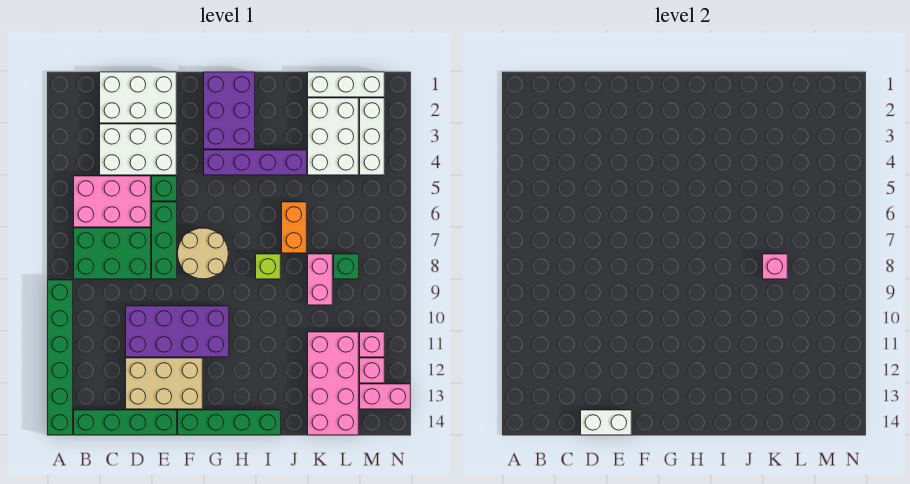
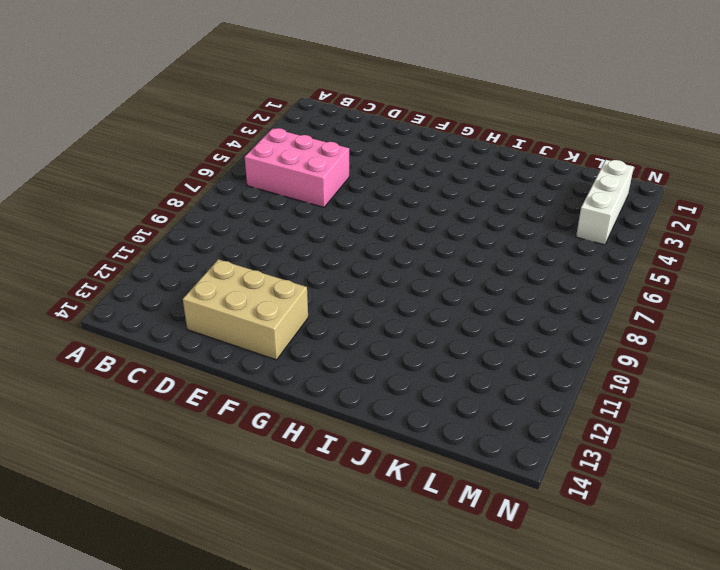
none -> green brick A9:A14 level 1
none -> green brick B7:D8 level 1
none -> green brick B14:E14 level 1

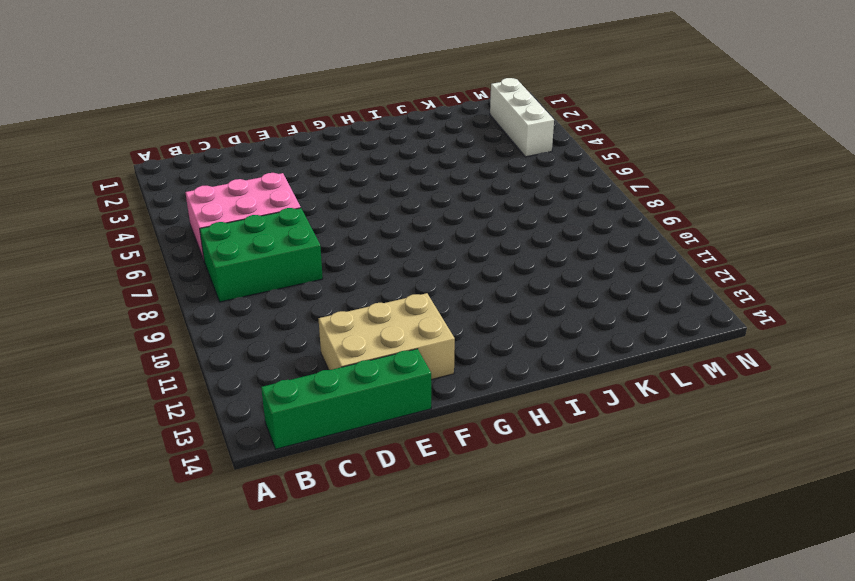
none -> green brick A9:A14 level 1
none -> white brick C1:E2 level 1
none -> white brick C3:E4 level 1

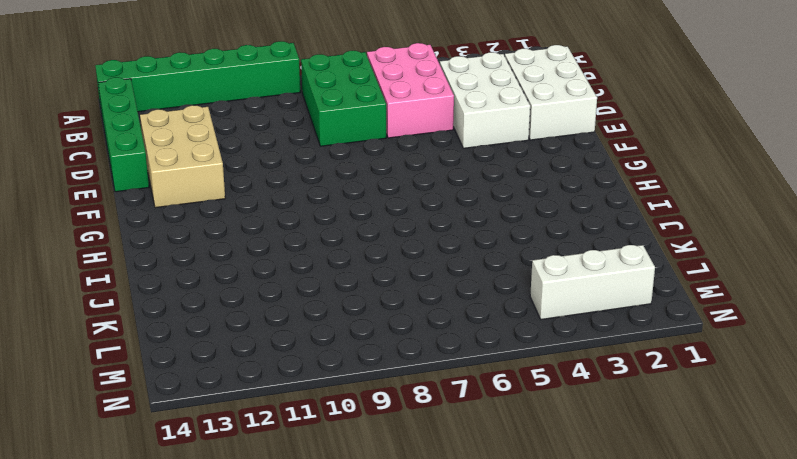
none -> purple brick D10:G11 level 1
none -> green brick E5 level 1
none -> green brick E6:E8 level 1

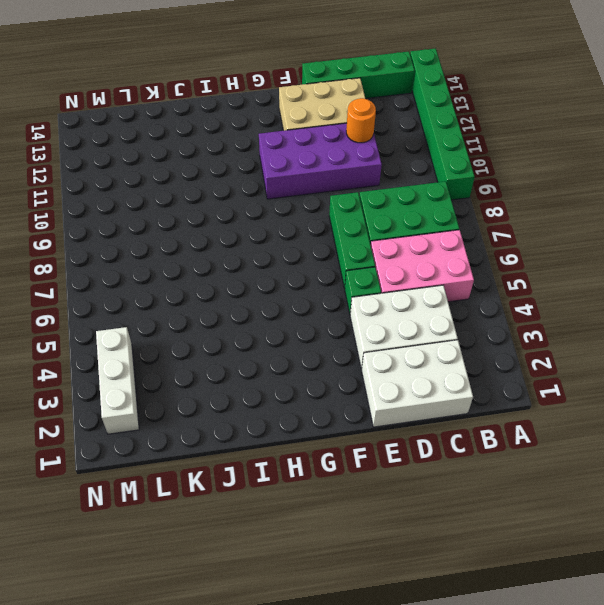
orange round brick D11 level 2 -> none
none -> tan round brick F7:G8 level 1
none -> green brick F14:I14 level 1
none -> purple brick G1:H3 level 1

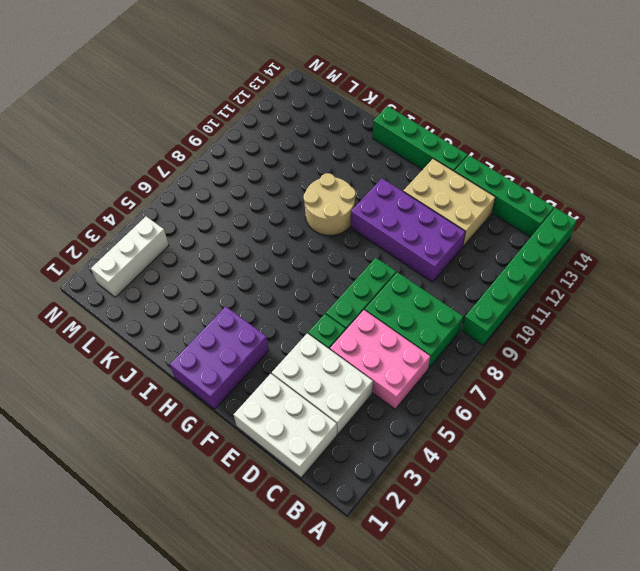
tan round brick H9:I10 level 1 -> tan round brick F7:G8 level 1
none -> purple brick G4:J4 level 1
none -> lime brick I8 level 1
none -> orange brick J6:J7 level 1

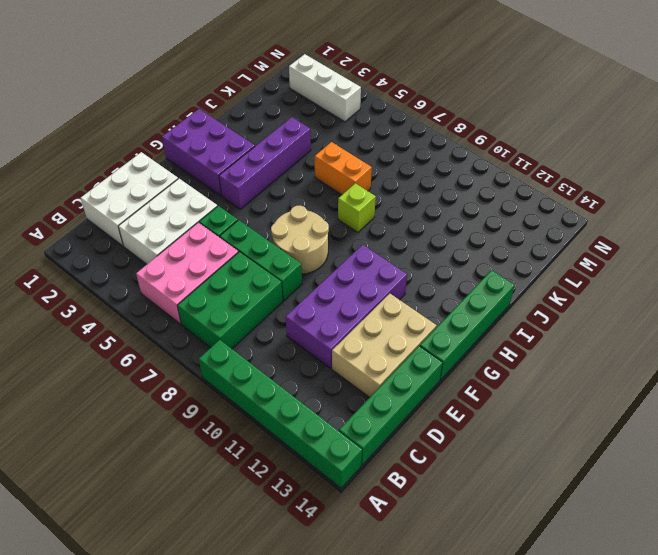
none -> white brick K1:M1 level 1
none -> white brick K2:L4 level 1
none -> pink brick K8:K9 level 1

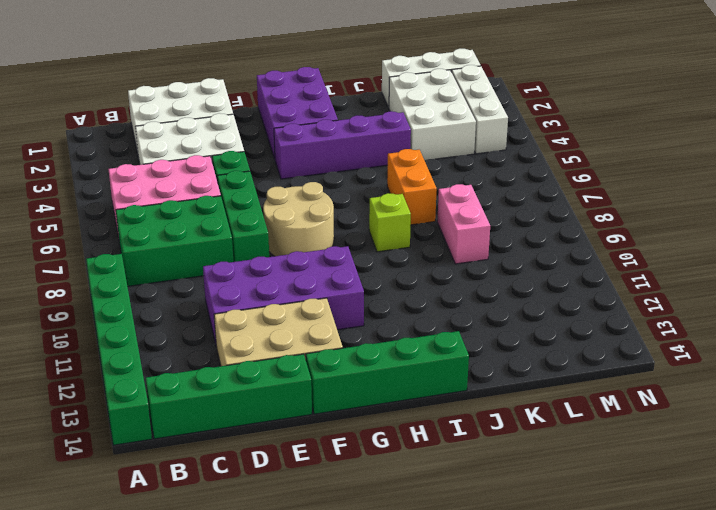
none -> pink brick K11:L14 level 1
none -> green brick L8 level 1
none -> pink brick M11 level 1

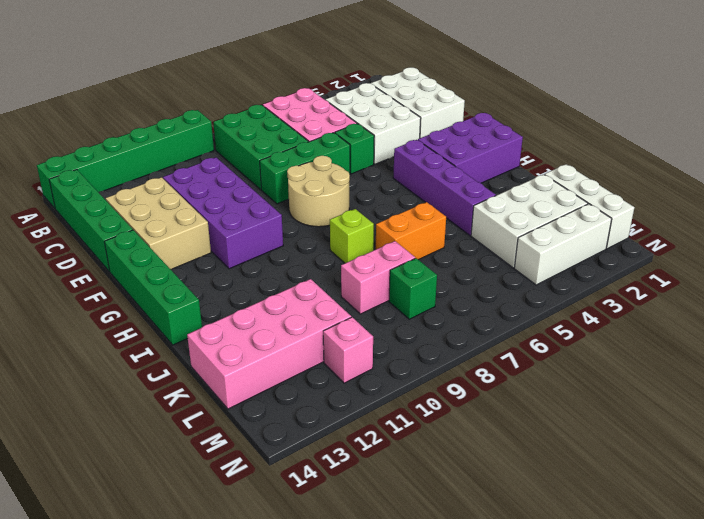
none -> pink brick M12 level 1
none -> pink brick M13:N13 level 1
none -> white brick D14:E14 level 2

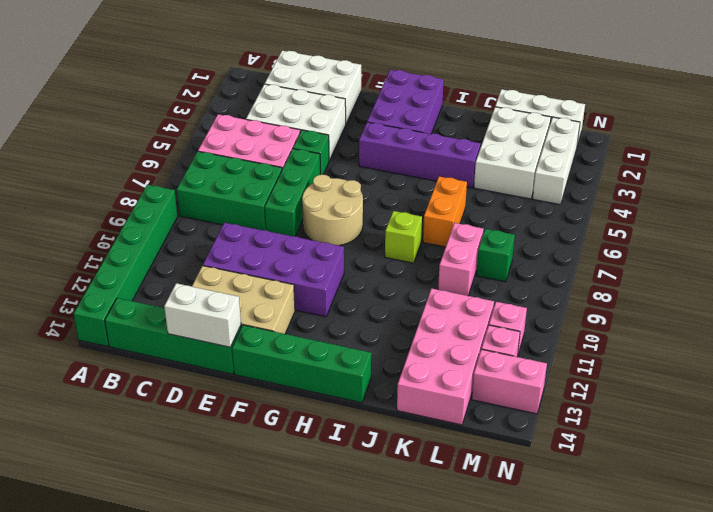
none -> pink brick K8 level 2

